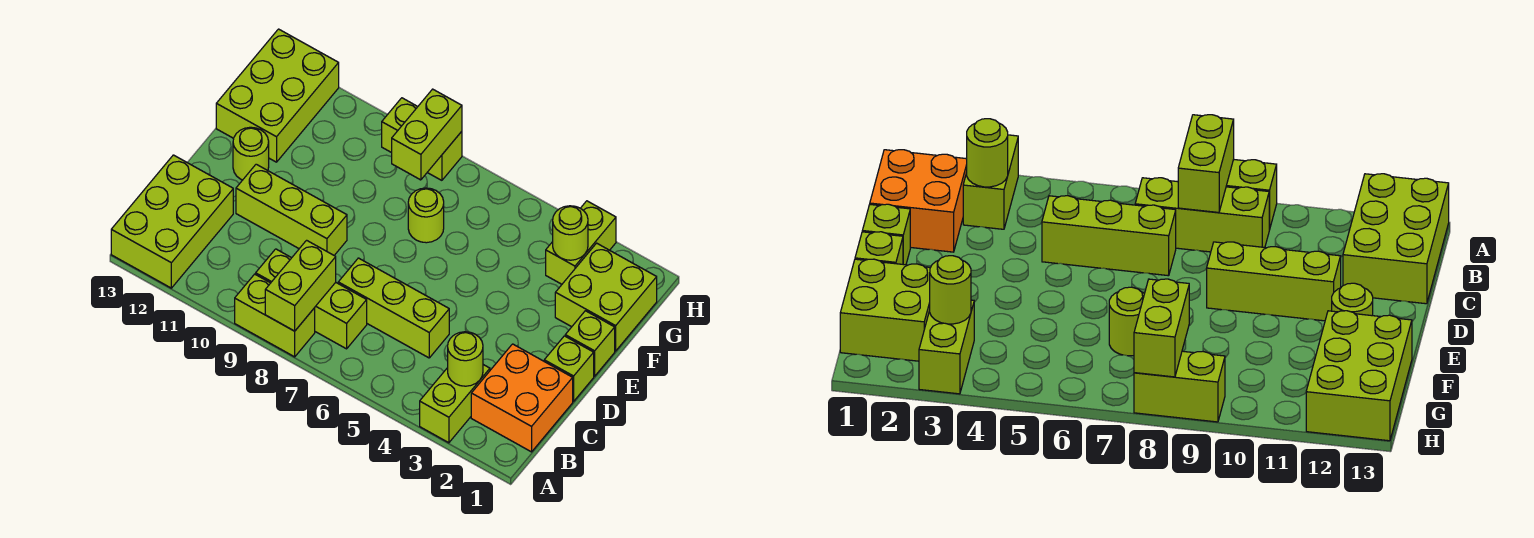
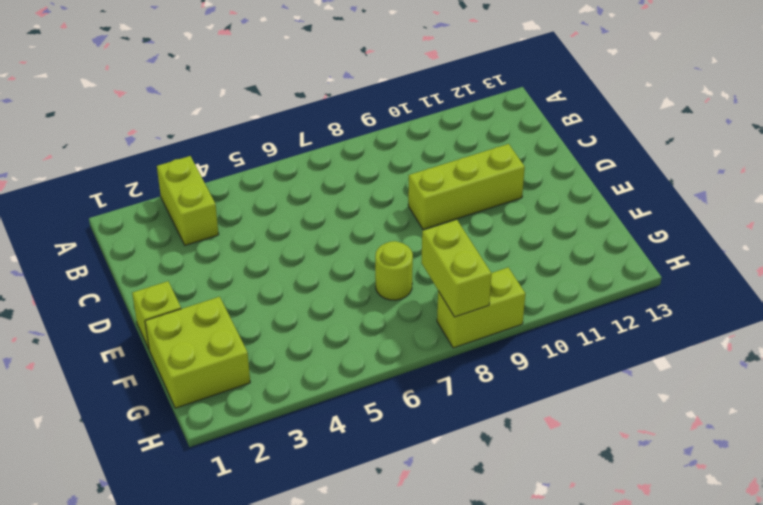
none -> lime brick A8:A9 level 1
none -> lime brick A12:C13 level 1
none -> orange brick B1:C2 level 1

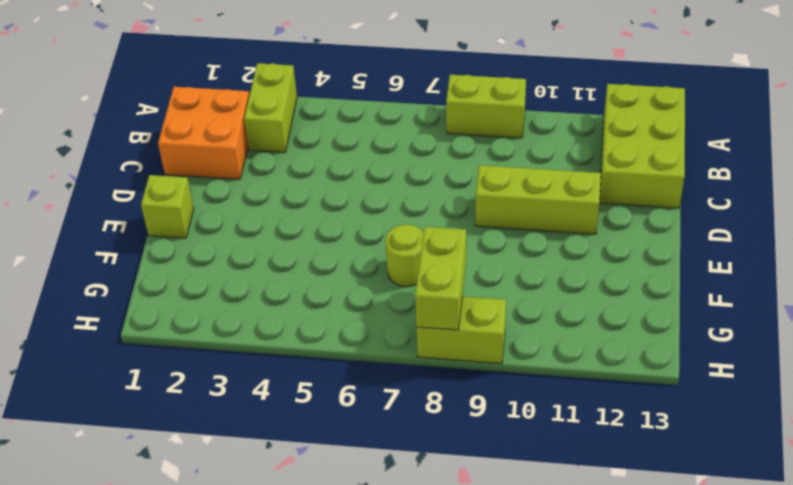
none -> lime brick B7:B9 level 1
none -> lime brick C5:C7 level 1
none -> lime brick D1 level 1

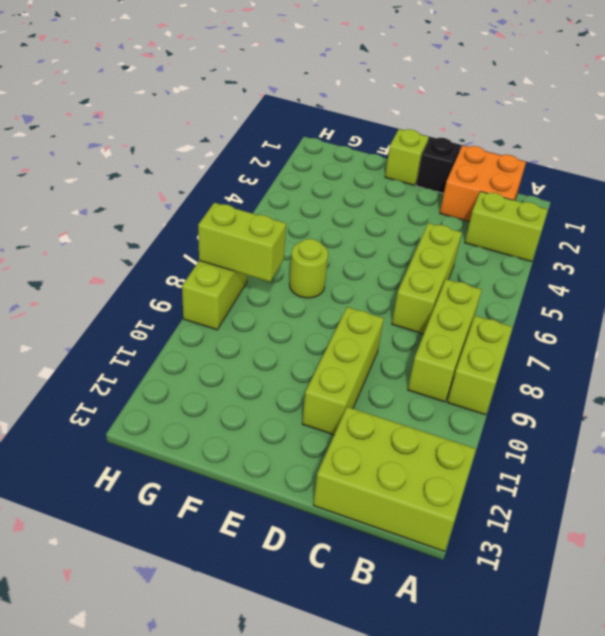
black brick D1 level 1 -> lime brick D1 level 1
none -> lime round brick E12 level 1
none -> lime brick F1:G2 level 1
none -> lime brick F12:H13 level 1

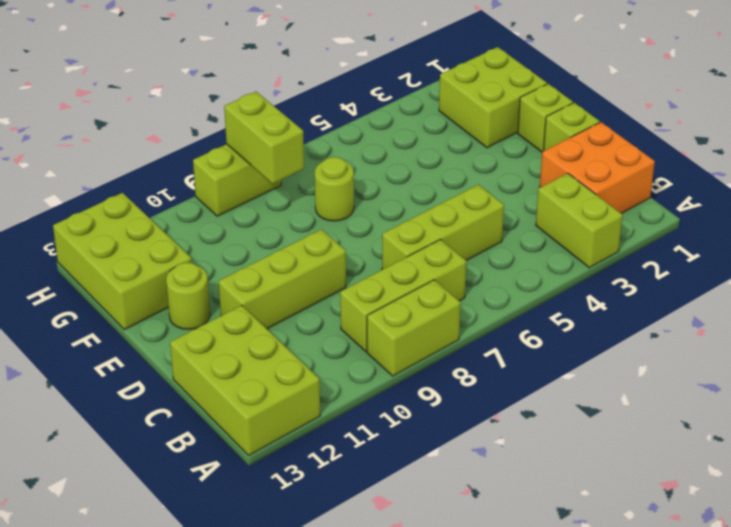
none -> lime brick G3:H3 level 1
none -> lime brick A8:B8 level 2
none -> lime round brick B3 level 2

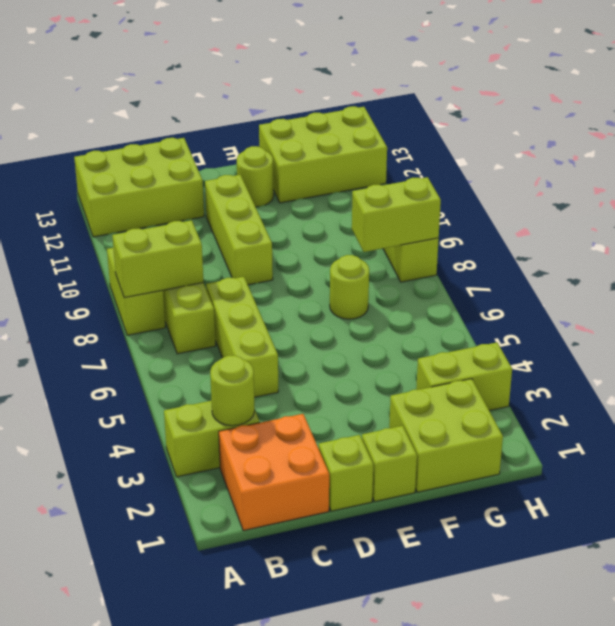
none -> lime round brick G3 level 2

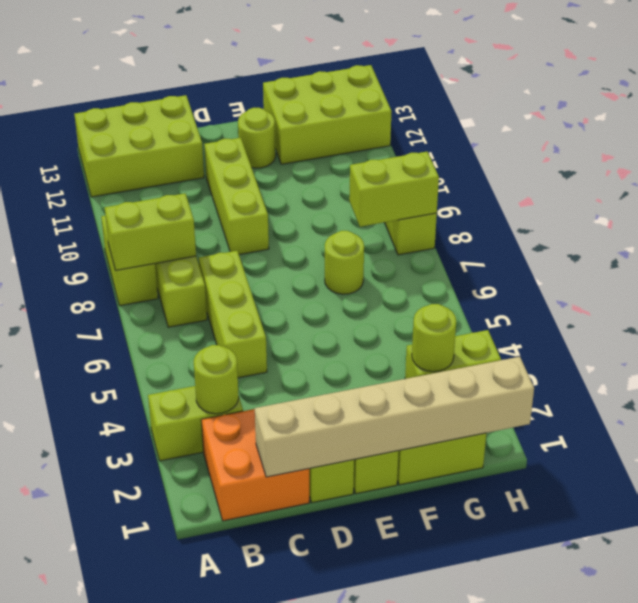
tan brick C1:H1 level 2 -> none

